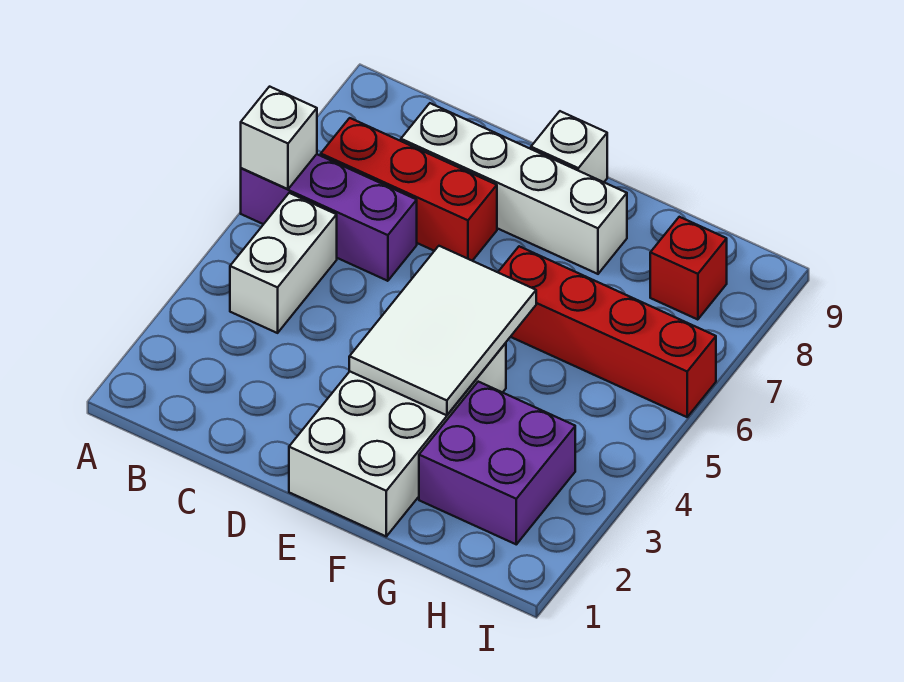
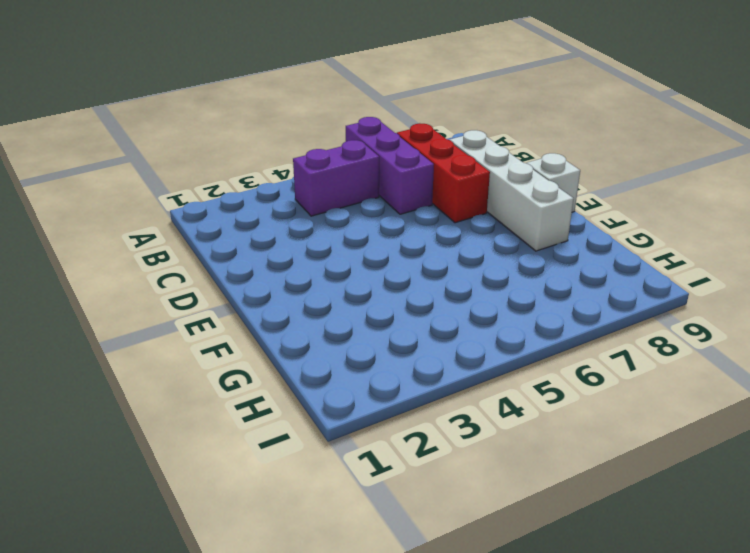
purple brick B4:B5 level 1 -> white brick B4:B5 level 1
none -> white brick E1:F4 level 1
none -> red brick F6:I6 level 1

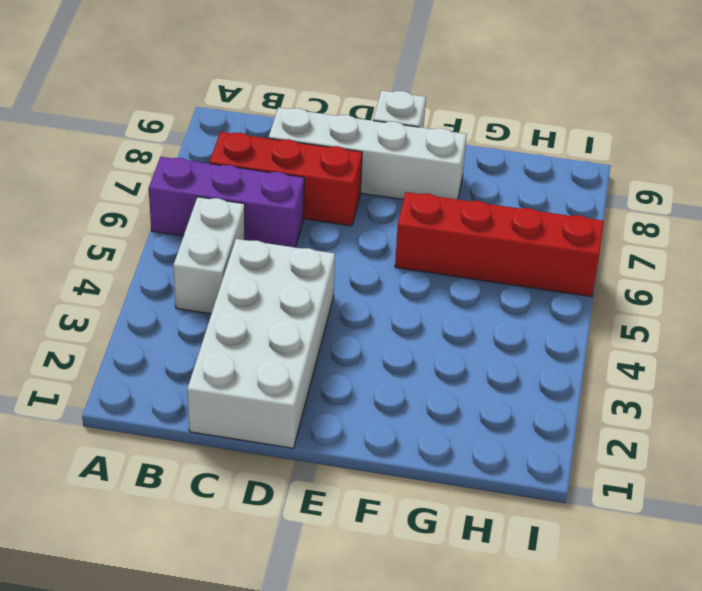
white brick C1:D4 level 1 -> white brick E1:F4 level 1
none -> purple brick G2:H3 level 1
none -> red brick H8 level 1

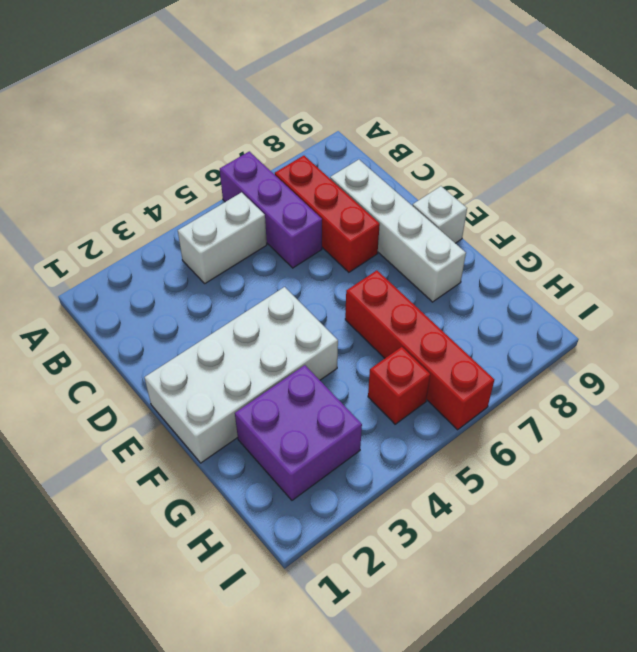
red brick H5 level 1 -> red brick H8 level 1
none -> white brick A6 level 2
none -> white tile E3:F5 level 2

